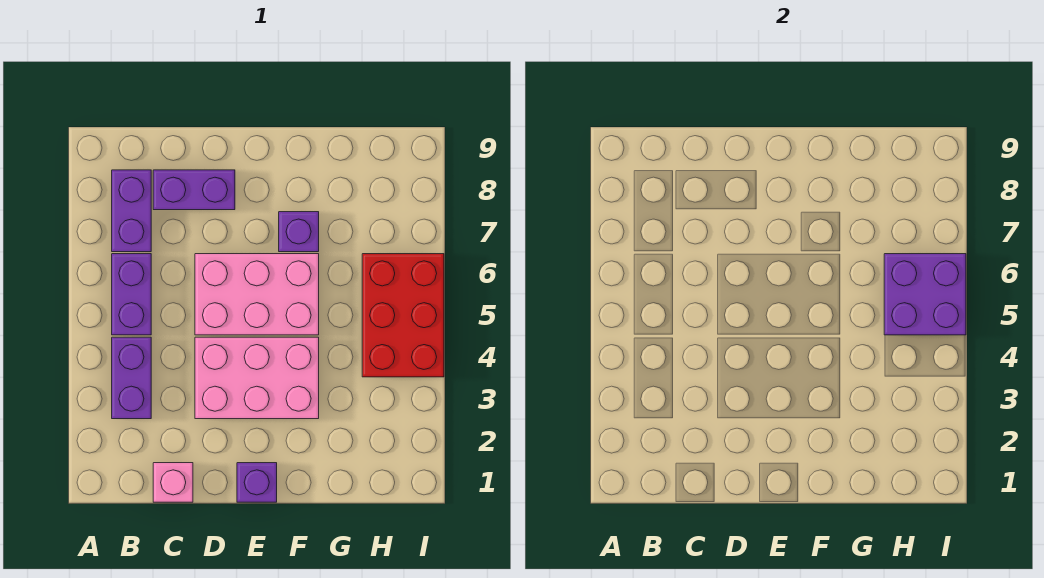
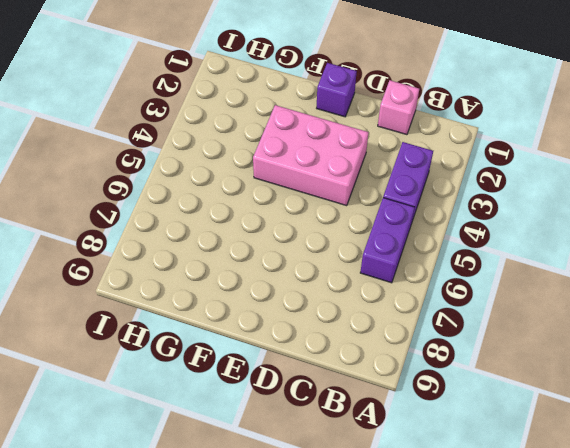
none -> purple brick B7:B8 level 1
none -> purple brick C8:D8 level 1

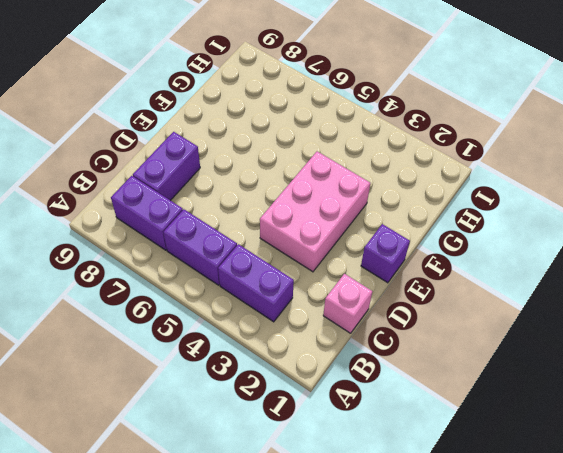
none -> pink brick D5:F6 level 1
none -> purple brick F7 level 1

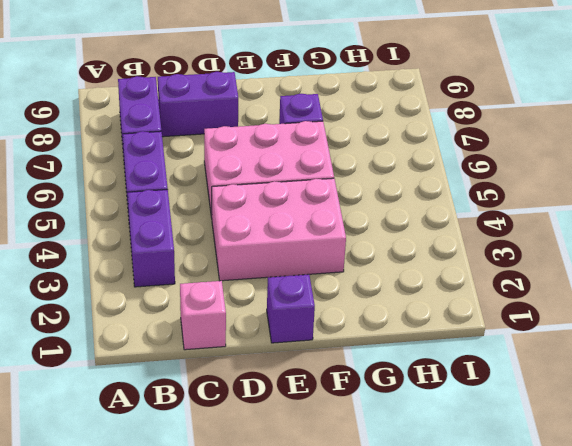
none -> red brick H4:I6 level 1
none -> purple brick H5:I6 level 2

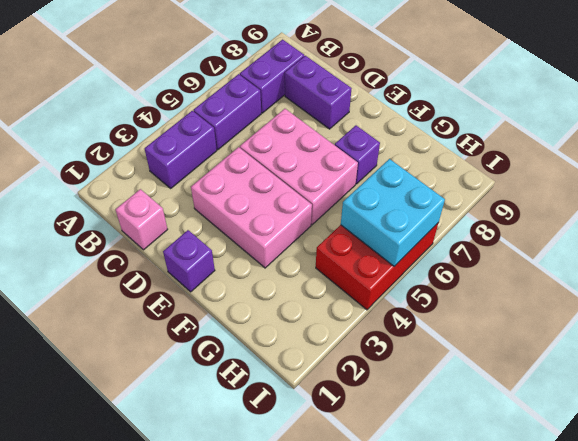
cyan brick H5:I6 level 2 -> purple brick H5:I6 level 2

